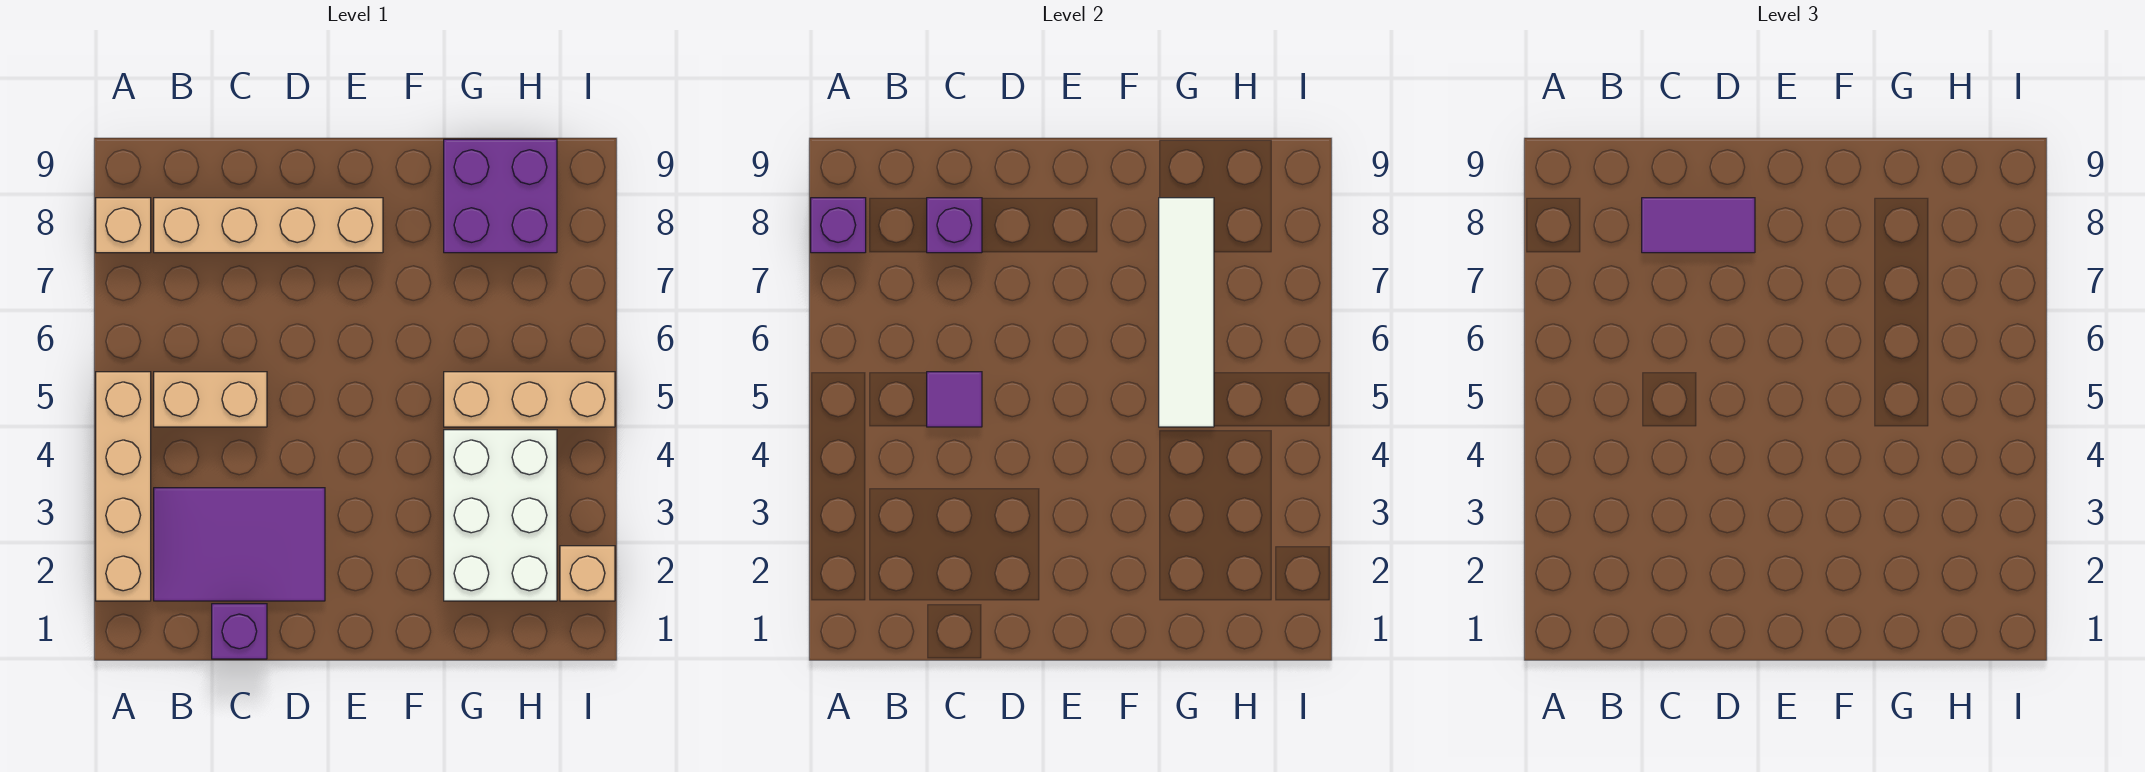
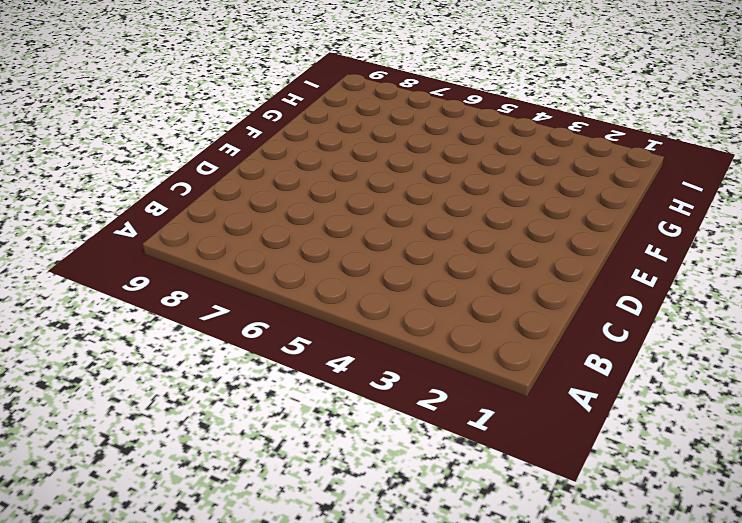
none -> tan brick A2:A5 level 1
none -> tan brick A8 level 1
none -> purple tile B2:D3 level 1

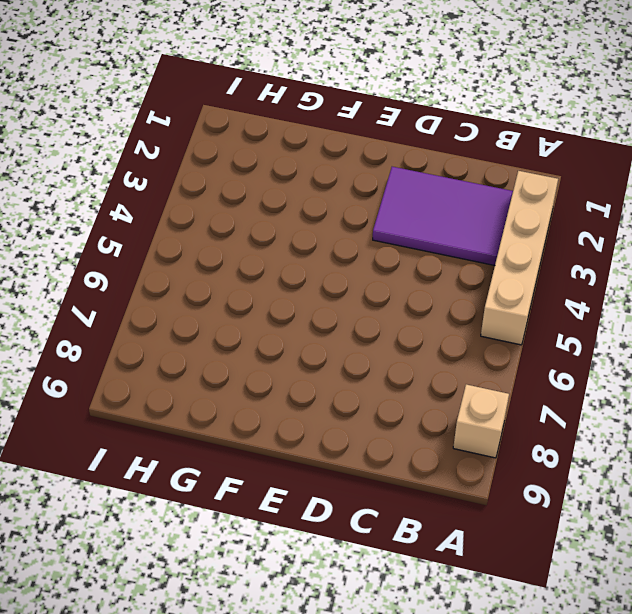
none -> tan brick B5:C5 level 1
none -> tan brick B8:E8 level 1
none -> purple brick C1 level 1

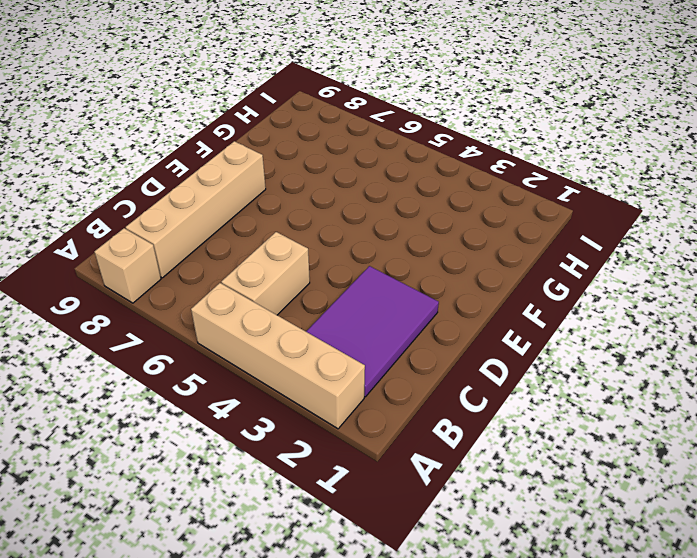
none -> purple brick C1 level 1
none -> white brick G2:H4 level 1
none -> tan brick G5:I5 level 1

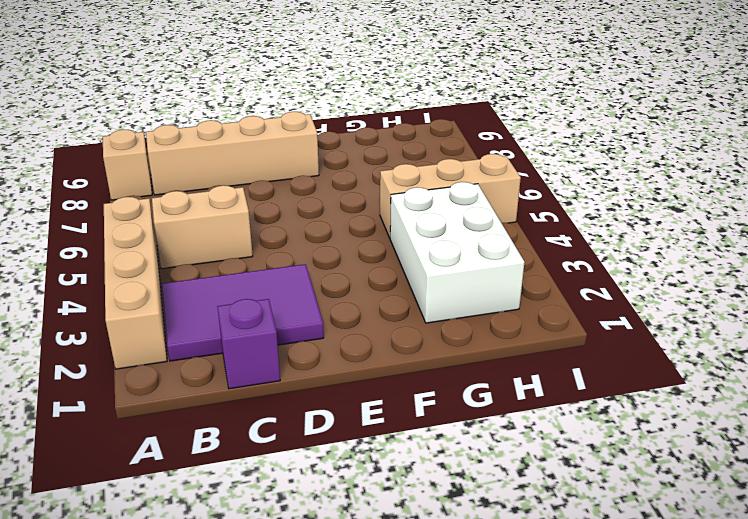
none -> purple brick G8:H9 level 1
none -> tan brick I2 level 1
none -> purple brick A8 level 2

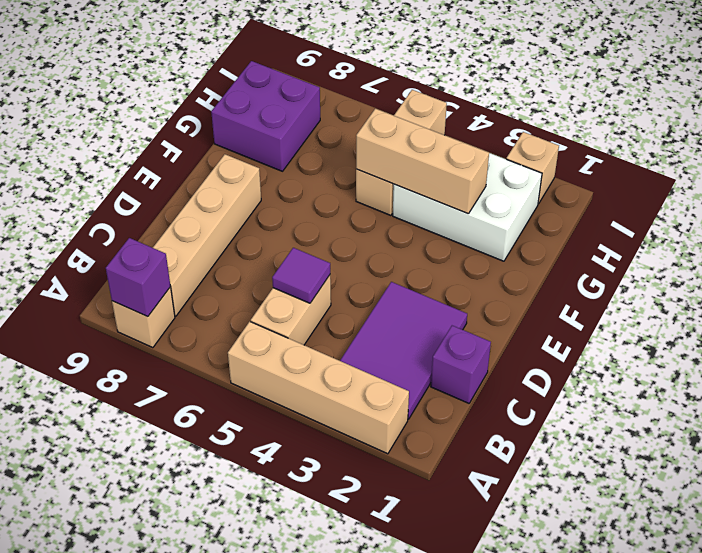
tan brick G3:G5 level 2 -> white tile G5:G8 level 2
none -> purple brick C8 level 2
none -> purple tile C8:D8 level 3

